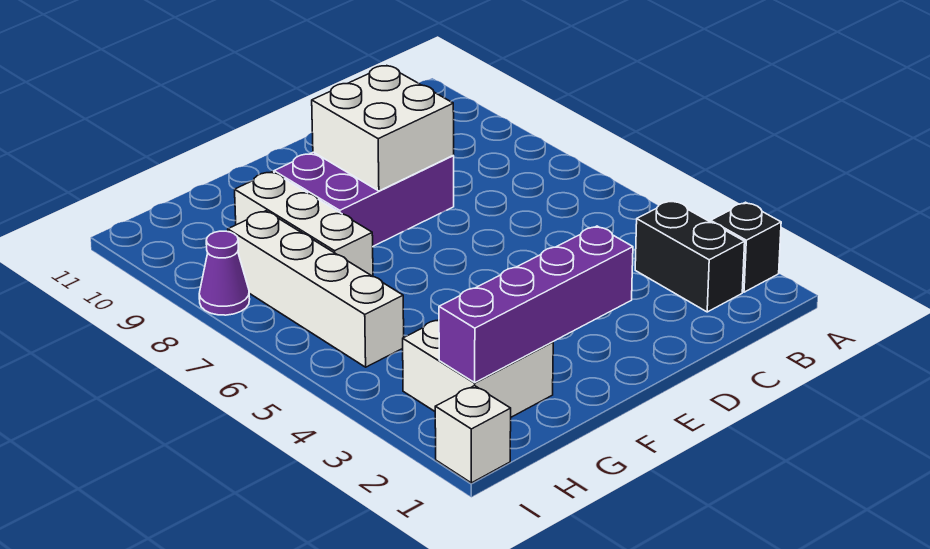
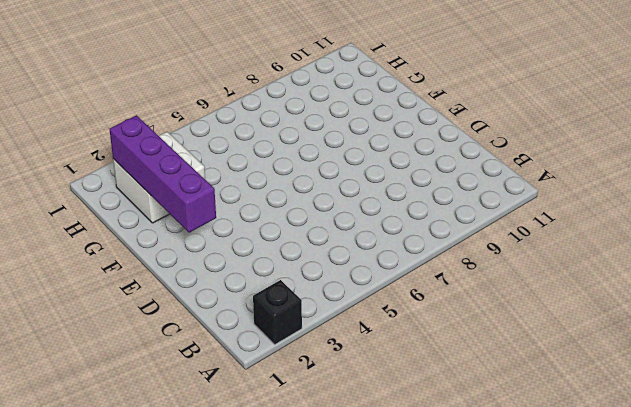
none -> black brick B2:B3 level 1
none -> purple brick D8:F9 level 1

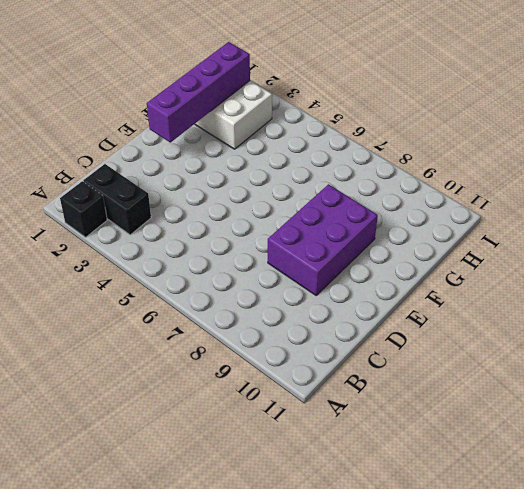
none -> white brick G7:G9 level 1
none -> white brick H5:H8 level 1

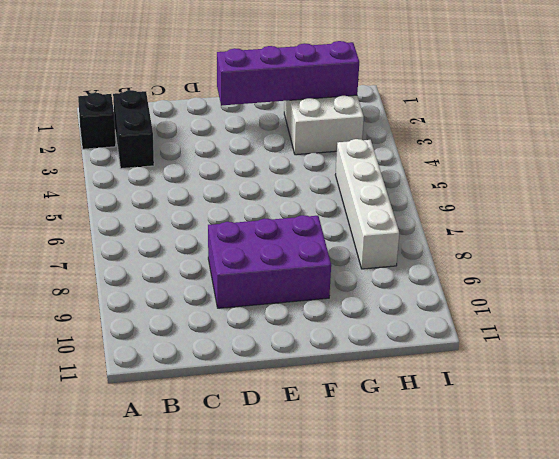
none -> white brick G7:G9 level 1
none -> white brick I1 level 1

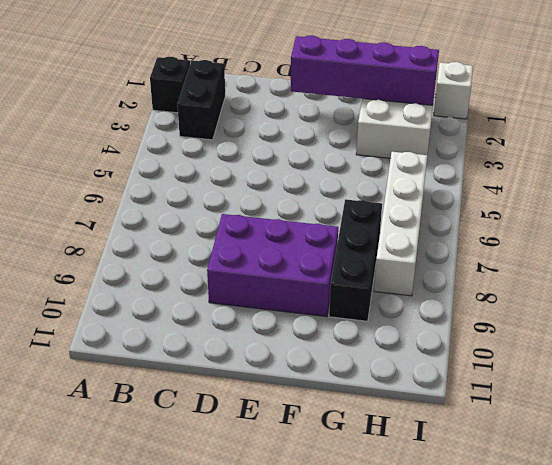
black brick G7:G9 level 1 -> white brick G7:G9 level 1
none -> purple cone I8 level 1
none -> white brick D8:E9 level 2

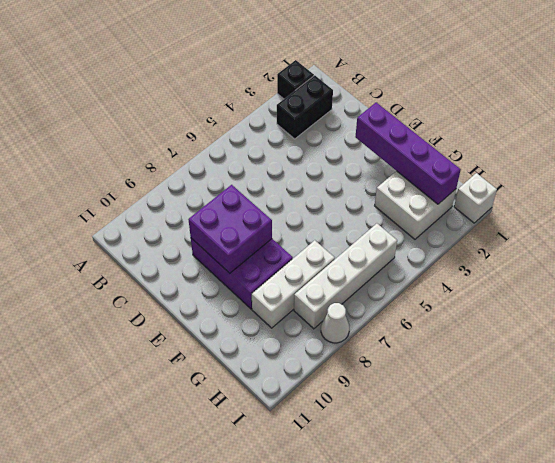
purple brick D8:E9 level 2 -> white brick D8:E9 level 2
white cone I8 level 1 -> purple cone I8 level 1

